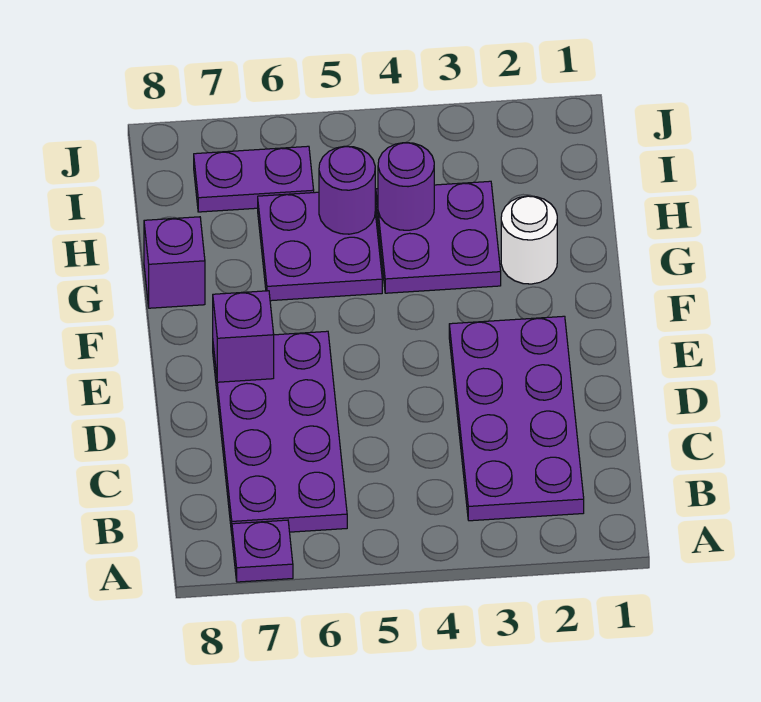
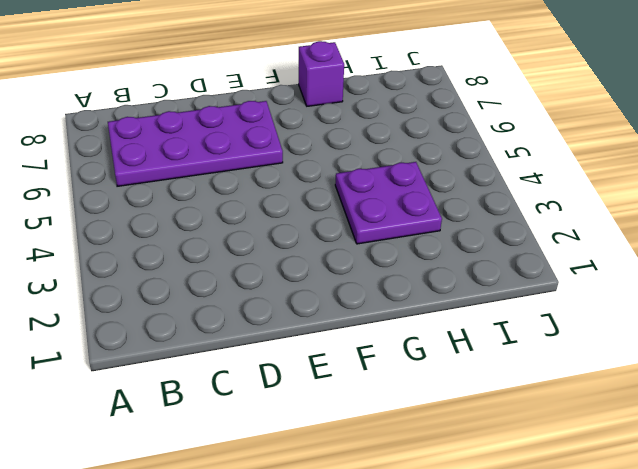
none -> purple plate A7 level 1
none -> purple plate B2:E3 level 1

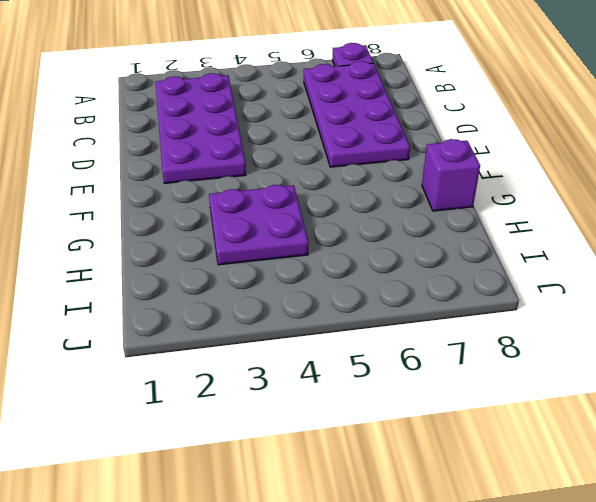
none -> white round brick G2 level 1
none -> purple plate G5:H6 level 1

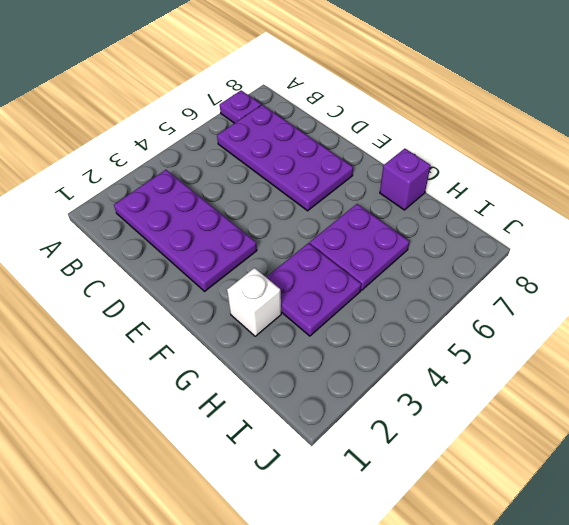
white brick G2 level 1 -> white round brick G2 level 1
none -> purple plate I6:I7 level 1
none -> purple brick E7 level 2

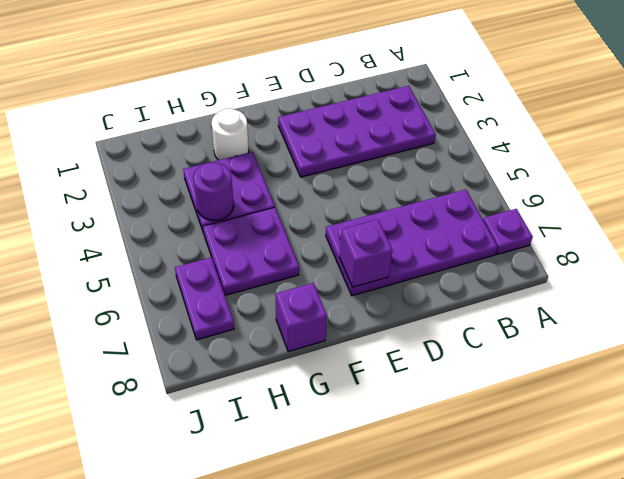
none -> purple round brick H5 level 2

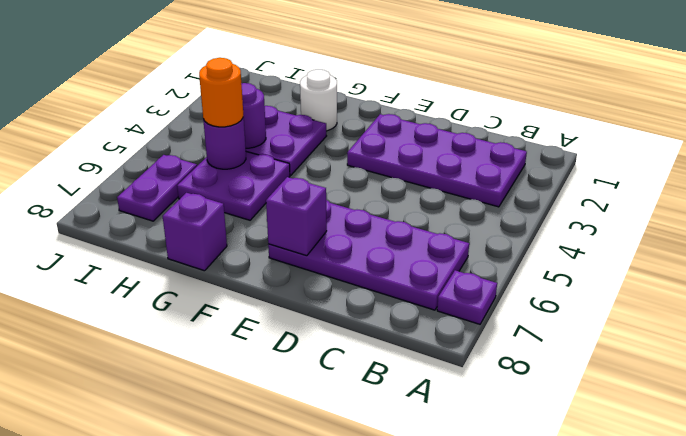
orange round brick H5 level 3 -> none

